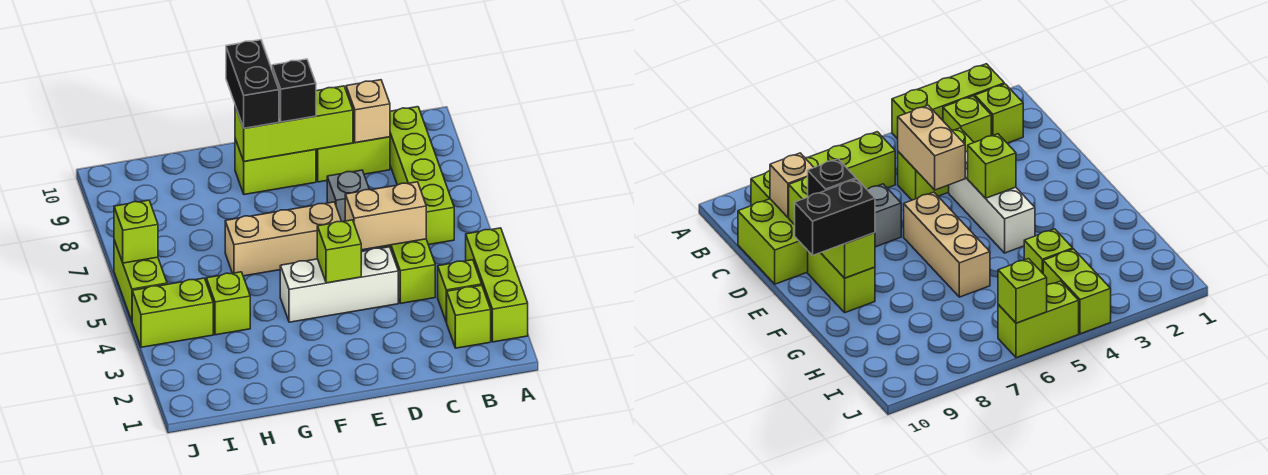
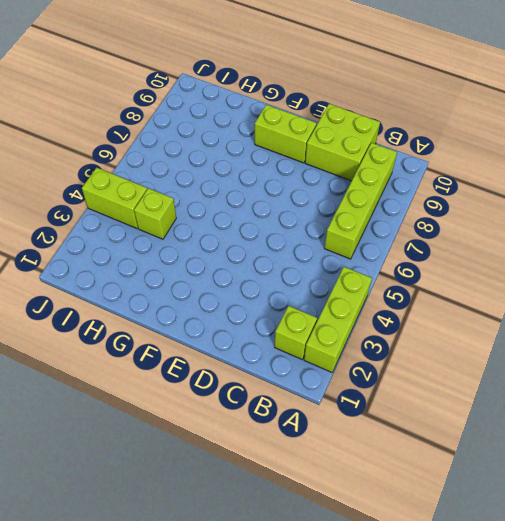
none -> lime brick B3 level 1
none -> lime brick C4:C5 level 1
none -> white brick D4:F4 level 1

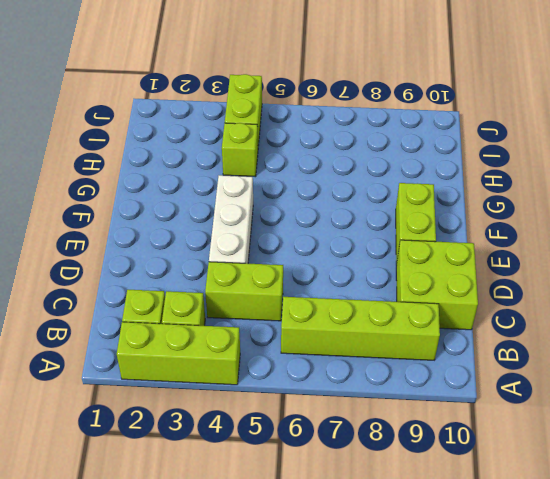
none -> grey brick D7 level 1
none -> tan brick E6:G6 level 1
none -> lime brick J5:J6 level 1

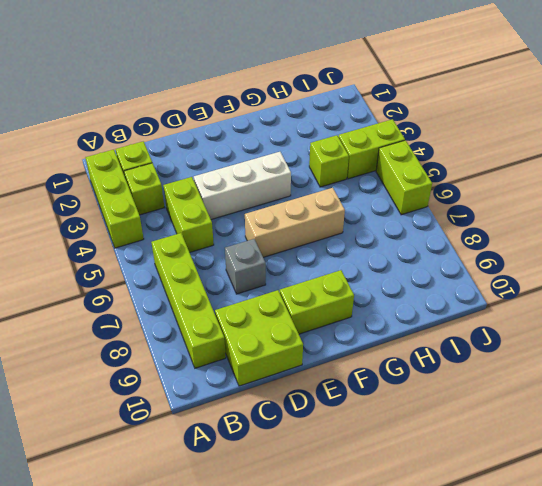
none -> tan brick C5:D5 level 2
none -> tan brick C9 level 2
none -> lime brick D9:F9 level 2

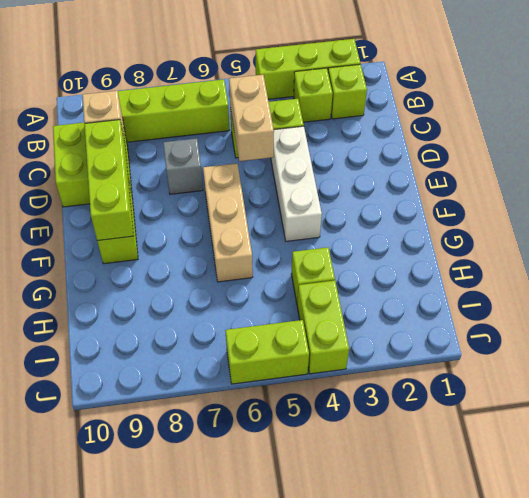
none -> lime brick E4 level 2
none -> lime brick J6 level 2
none -> black brick E9 level 3

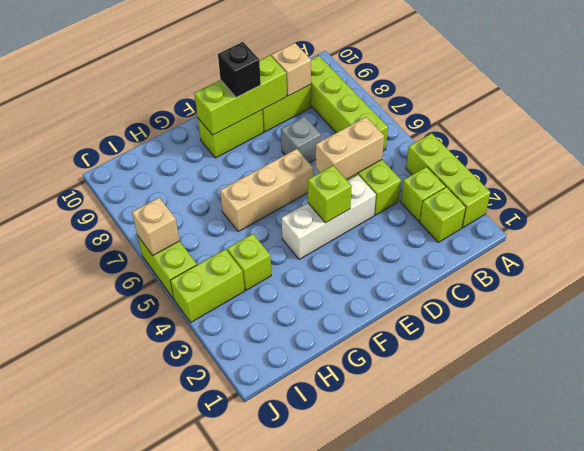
tan brick J6 level 2 -> lime brick J6 level 2
none -> black brick F9:F10 level 3

